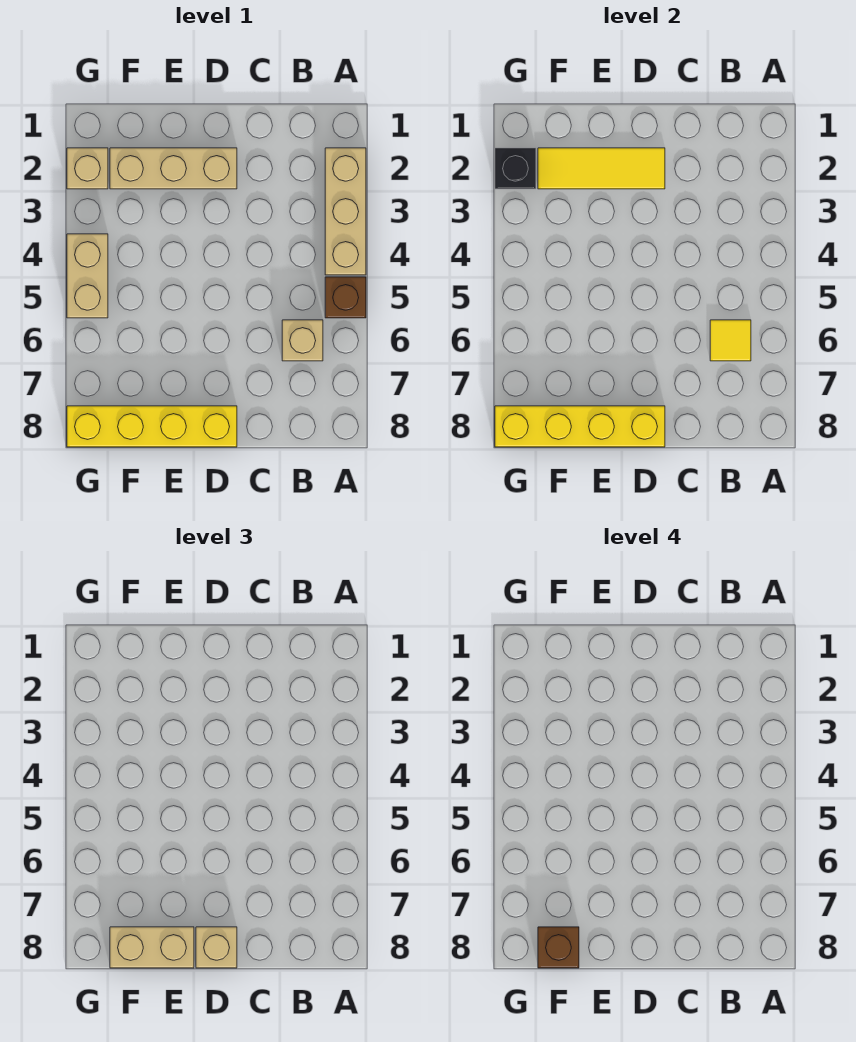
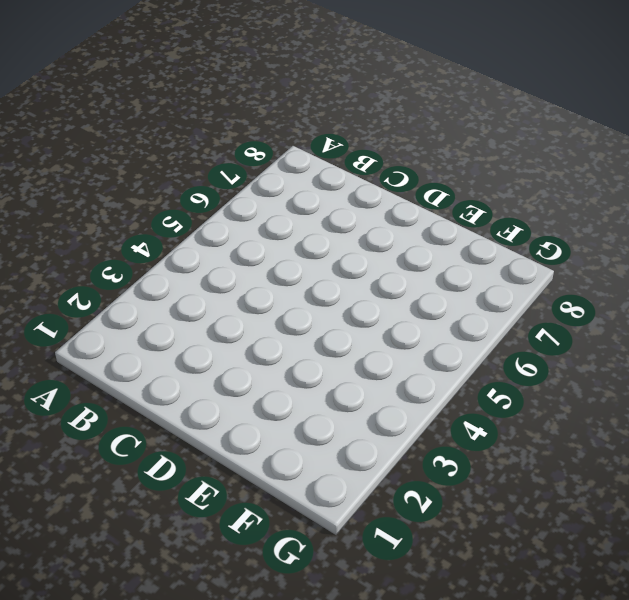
none -> tan brick A2:A4 level 1
none -> brown brick A5 level 1
none -> tan brick B6 level 1

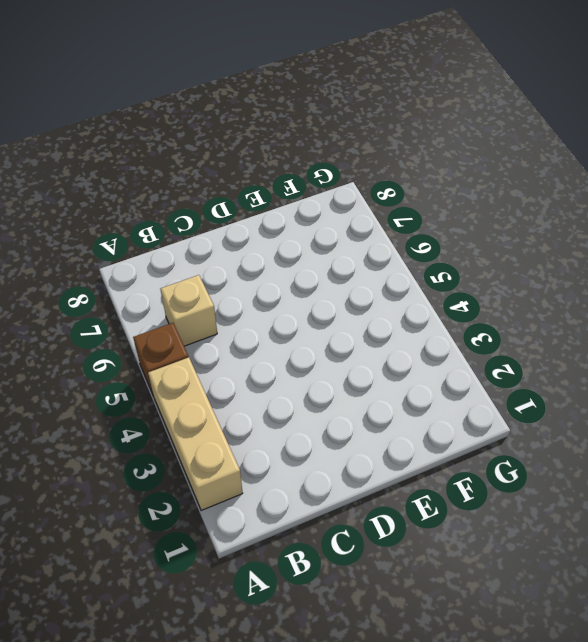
none -> tan brick D2:F2 level 1
none -> yellow brick D8:G8 level 1
none -> tan brick G2 level 1

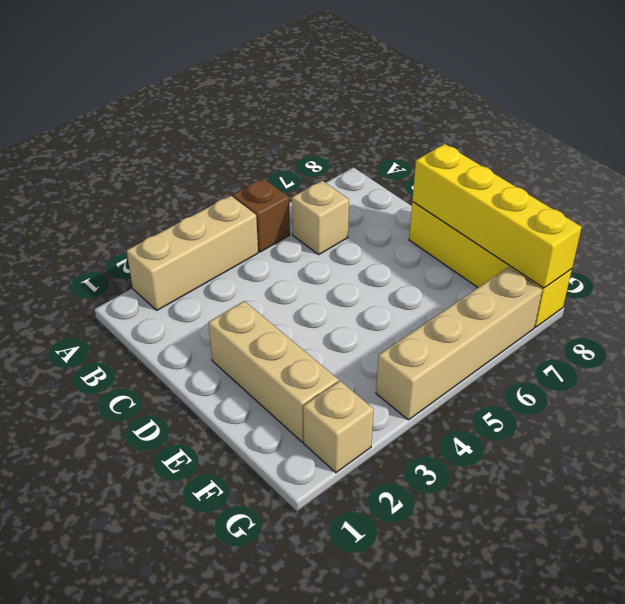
tan brick G4:G7 level 1 -> tan brick G4:G5 level 1
none -> yellow tile B6 level 2
none -> yellow tile D2:F2 level 2
none -> black brick G2 level 2

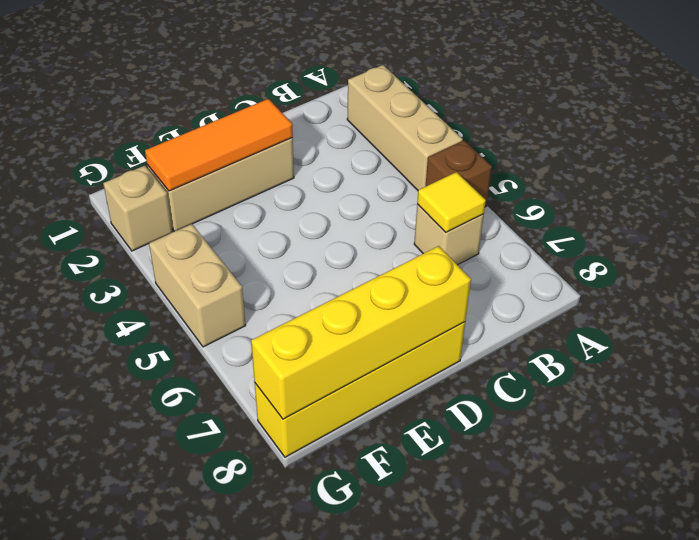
orange tile D2:F2 level 2 -> yellow tile D2:F2 level 2
none -> black brick G2 level 2
none -> tan brick D8 level 3
none -> tan brick E8:F8 level 3

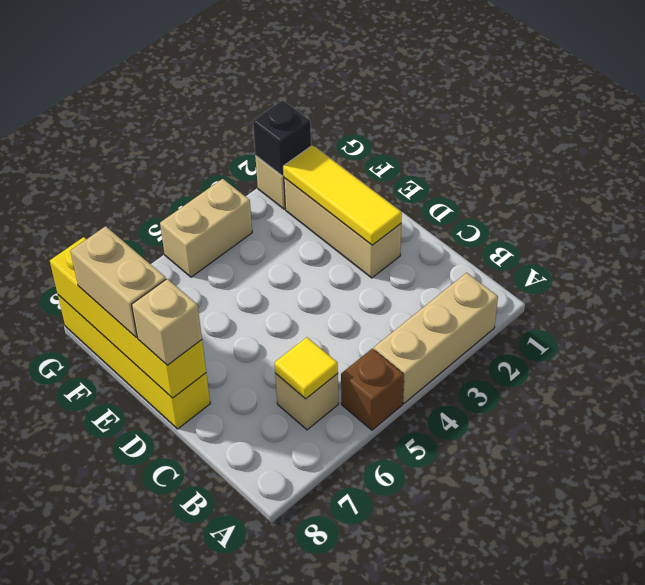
none -> brown brick F8 level 4

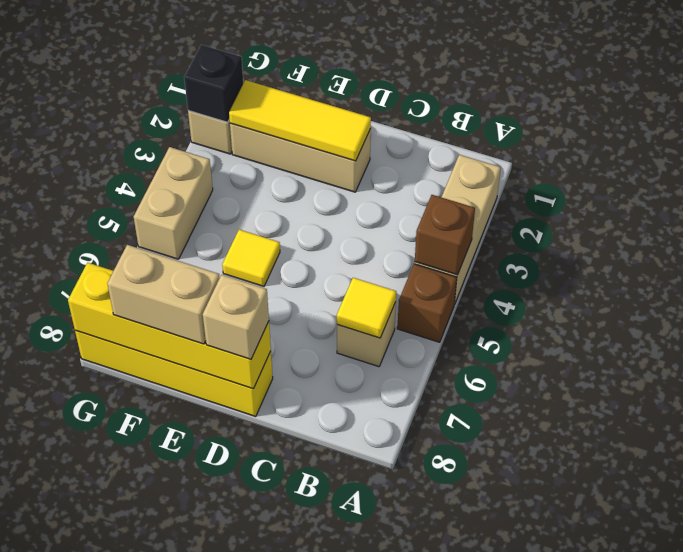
brown brick A4 level 2 -> brown brick F8 level 4
yellow tile E5 level 1 -> none

